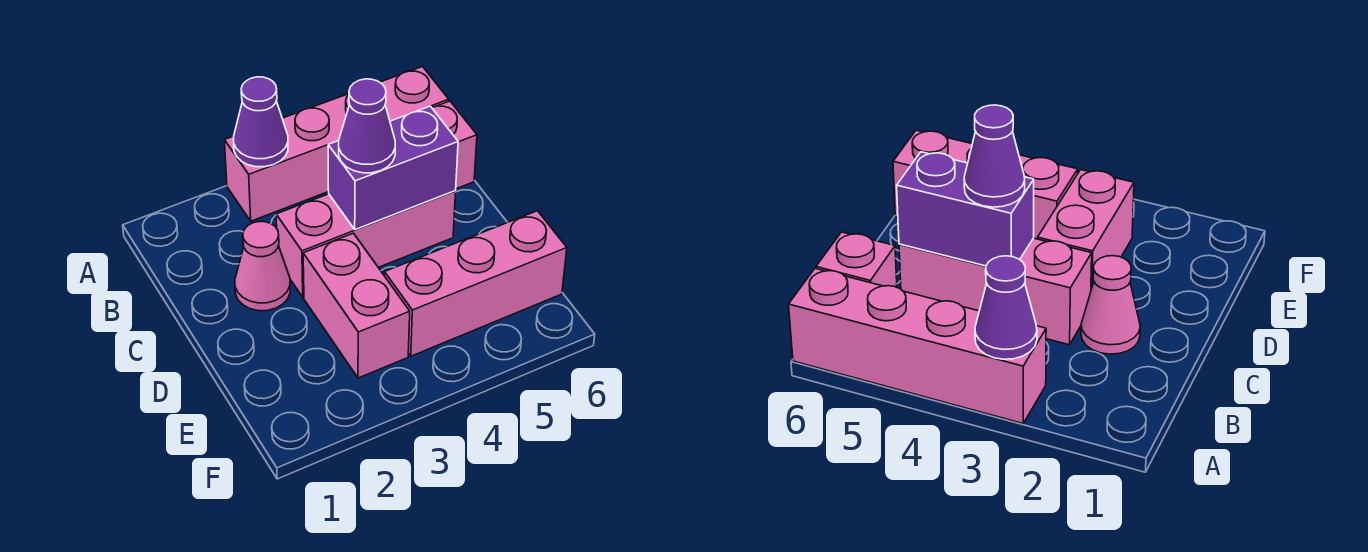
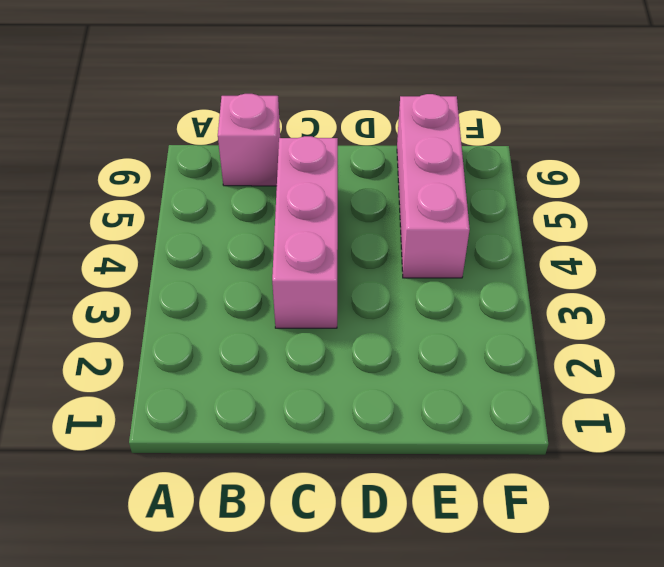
none -> pink brick A3:A6 level 1
none -> pink cone C2 level 1

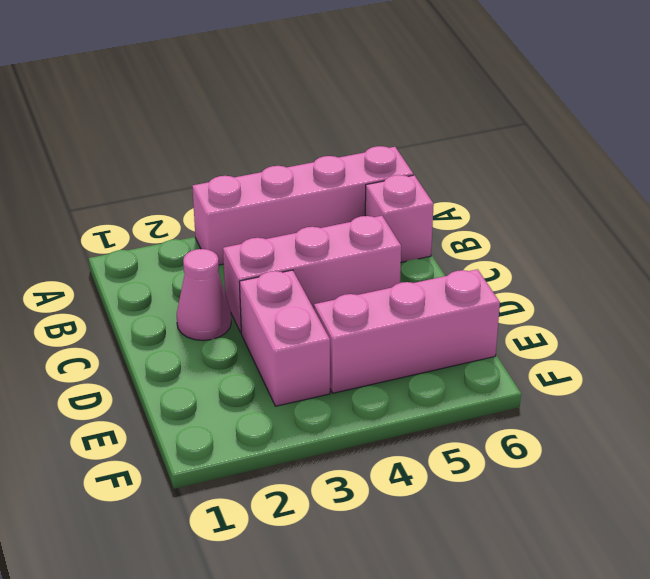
none -> purple cone A3 level 2
none -> purple brick C4:C5 level 2

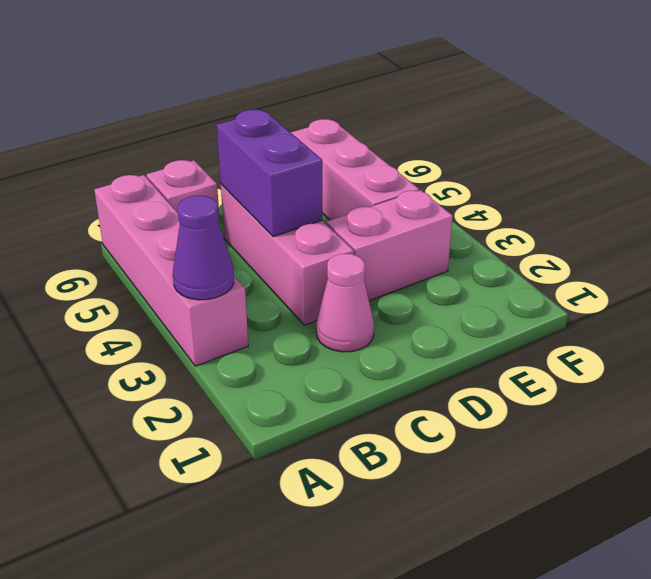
none -> purple cone C4 level 3

